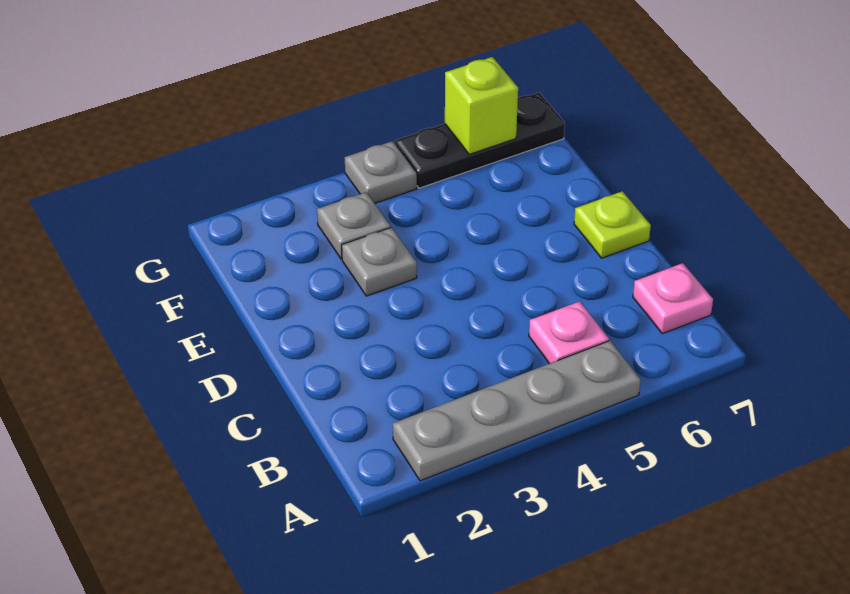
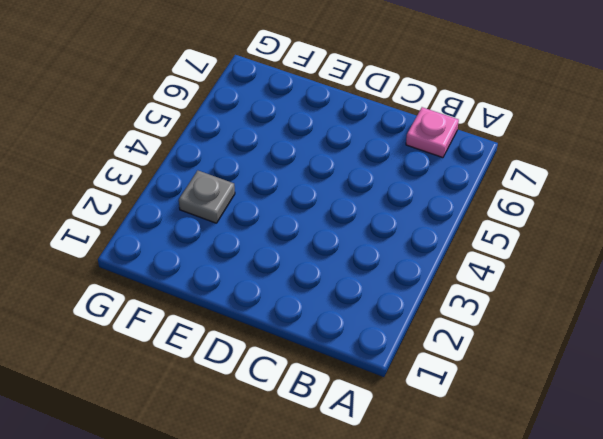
none -> grey plate A2:A5 level 1
none -> pink plate B5 level 1

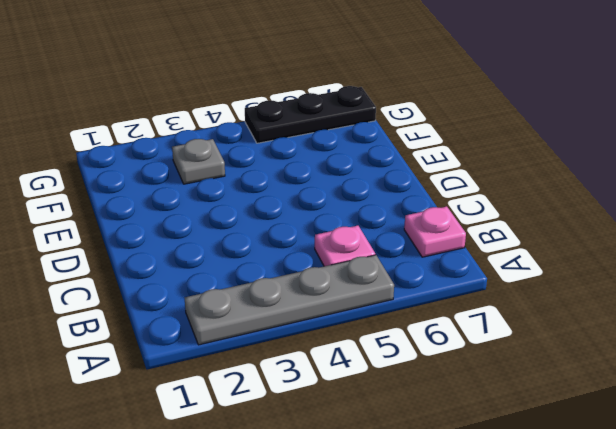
none -> lime plate D7 level 1
none -> grey plate E3 level 1

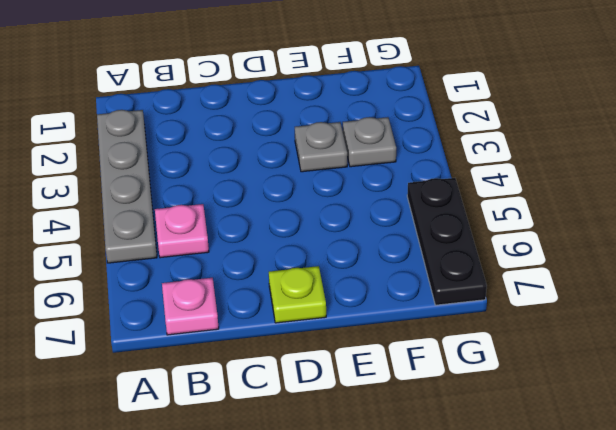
none -> grey plate G4 level 1
none -> lime brick G6 level 2

